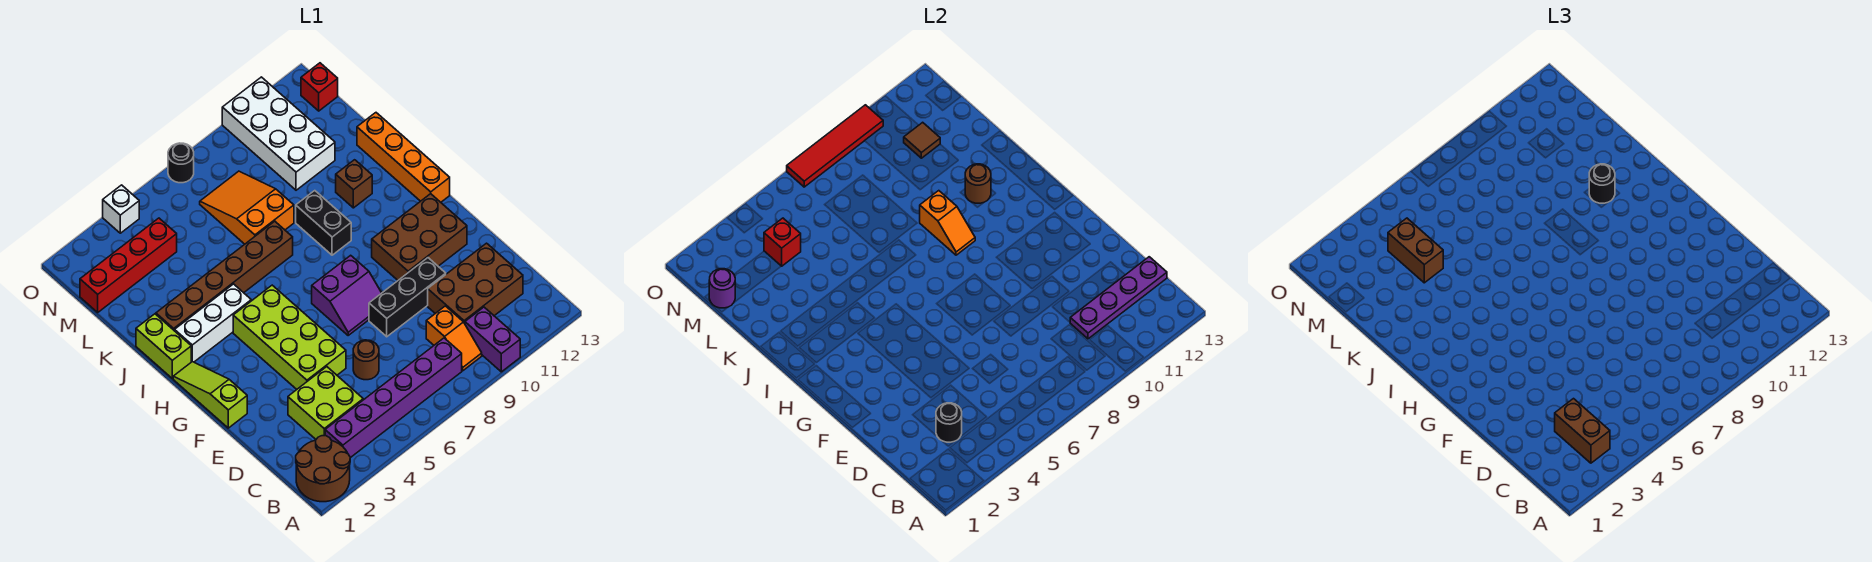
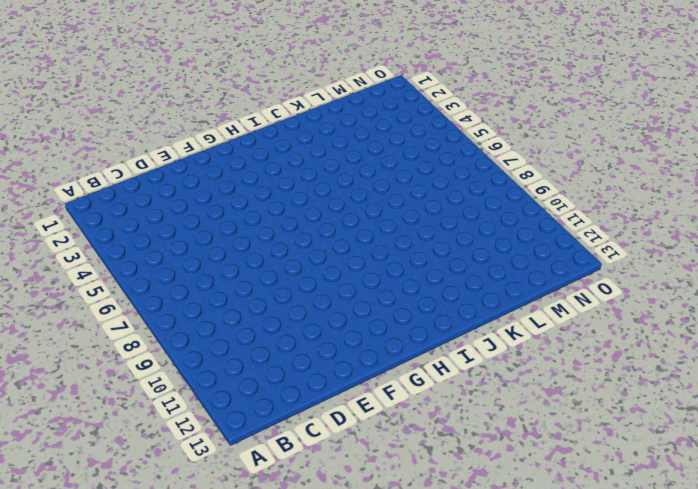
none -> brown round brick A1:B2 level 1
none -> purple brick A10:B10 level 1
none -> purple brick B3:B8 level 1
none -> orange slope B9:C9 level 1 top C

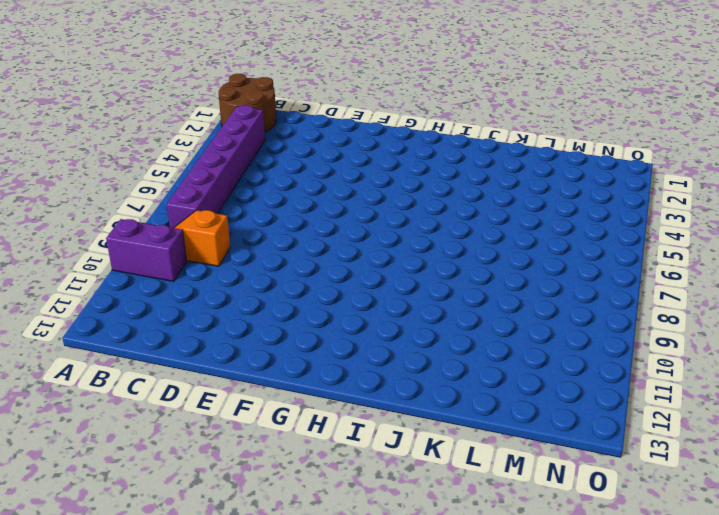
none -> lime brick C3:D4 level 1
none -> brown brick C10:D12 level 1
none -> brown round brick D6 level 1
none -> lime brick E4:H5 level 1

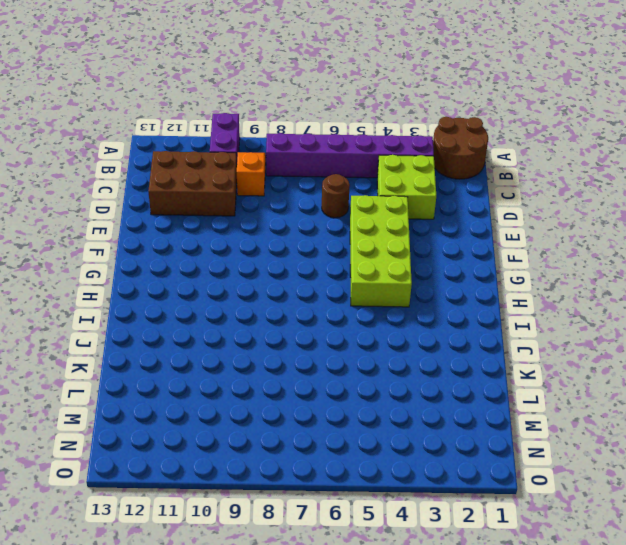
none -> black brick E8:E10 level 1
none -> lime slope F1:H1 level 1 top F
none -> purple slope F7:G8 level 1 top G
none -> brown brick F10:G12 level 1

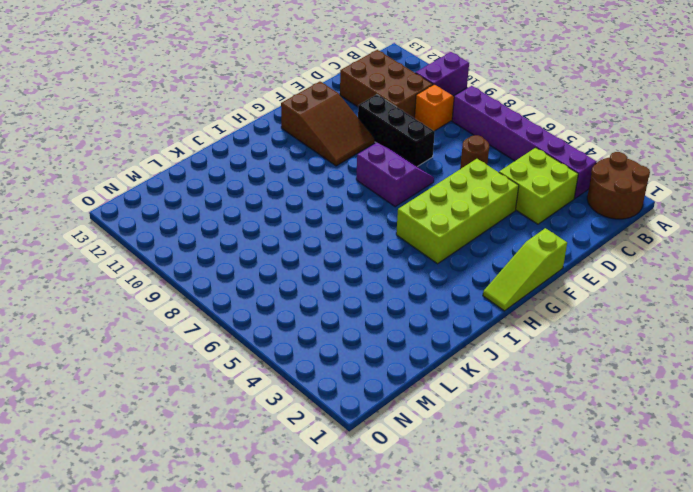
brown slope F10:G12 level 1 top 12 -> brown brick F10:G12 level 1
none -> orange brick H13:K13 level 1
none -> lime brick I1:J1 level 1
none -> white brick I2:I4 level 1
none -> black brick I9:J9 level 1

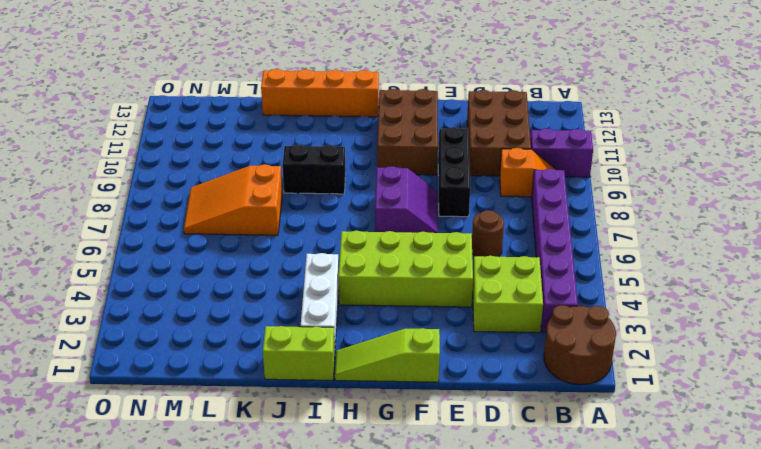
none -> brown brick J2:J7 level 1
none -> brown brick J11 level 1
none -> white brick L10:O11 level 1
none -> red brick M1:M4 level 1

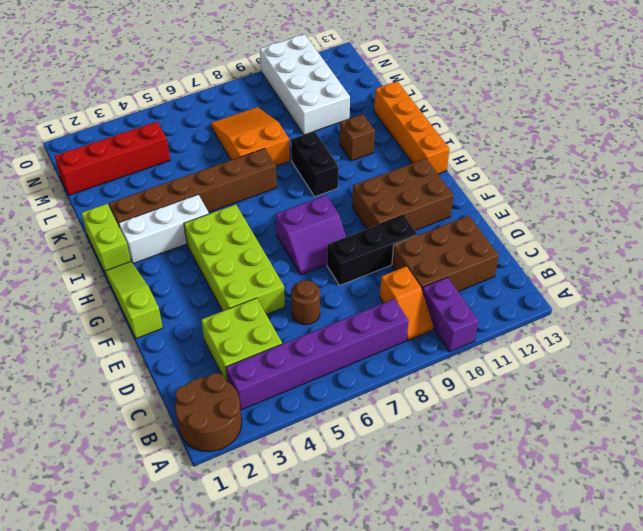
none -> red brick N13 level 1
none -> white brick O4 level 1
none -> black round brick O7 level 1
none -> black round brick C3 level 2

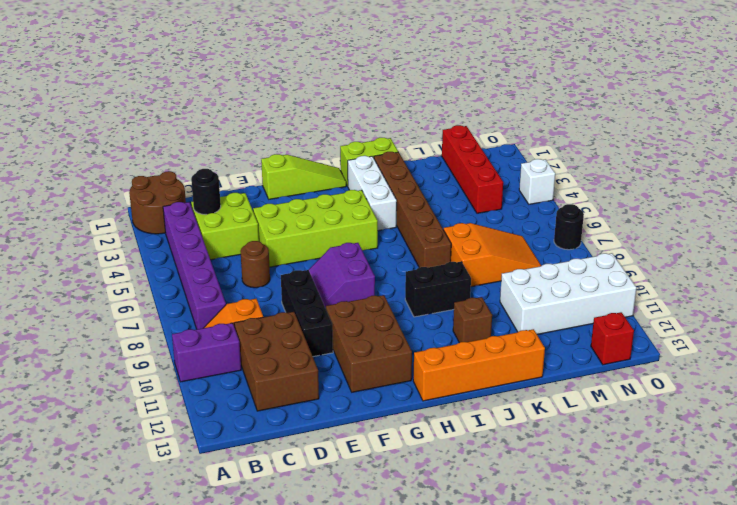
none -> purple plate C10:C13 level 2
none -> orange slope I9:J9 level 2 top J
none -> brown round brick J11 level 2
none -> purple round brick M1 level 2

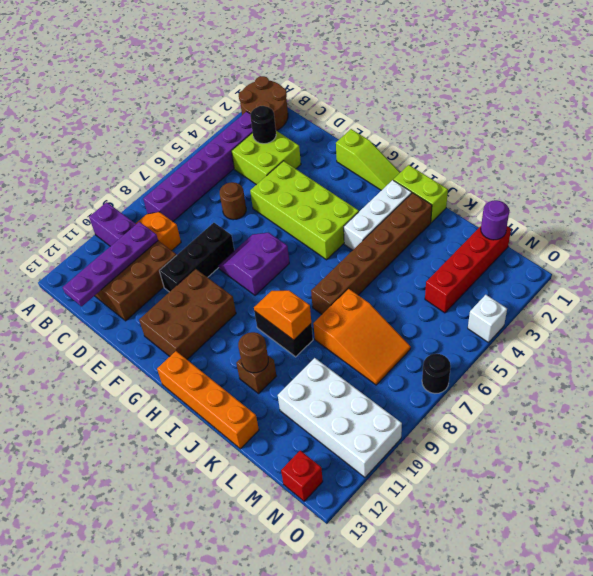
none -> red brick M4 level 2
none -> brown tile M11 level 2
none -> red tile O7:O10 level 2
none -> brown brick B3:C3 level 3

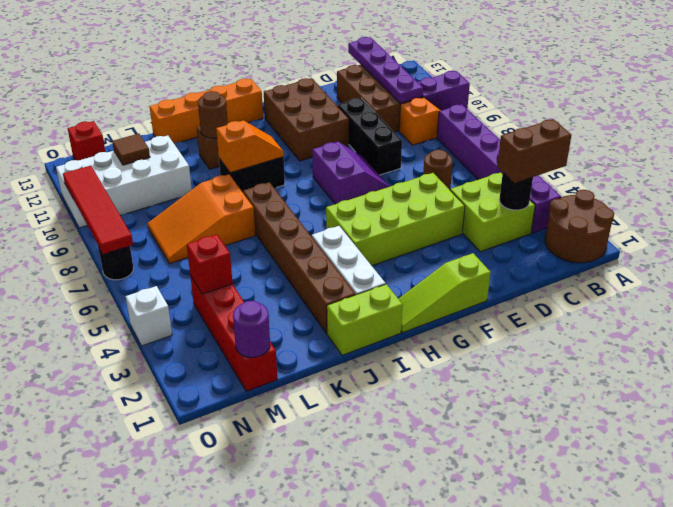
none -> black round brick J11 level 3
none -> brown brick L4:M4 level 3

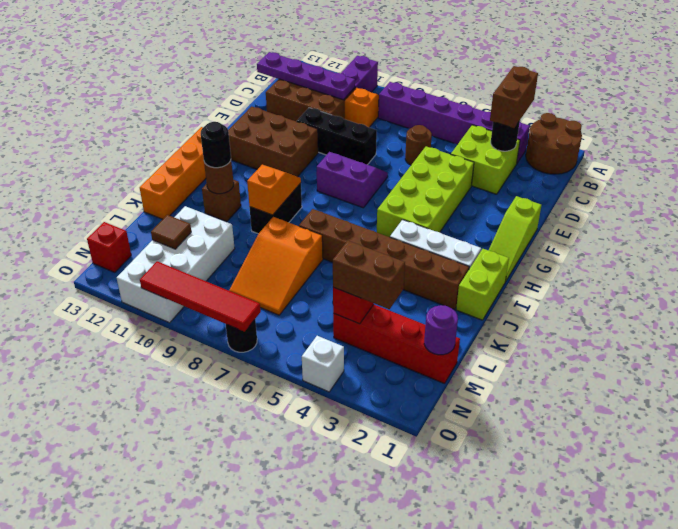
brown brick M3:M4 level 3 -> brown brick L4:M4 level 3

